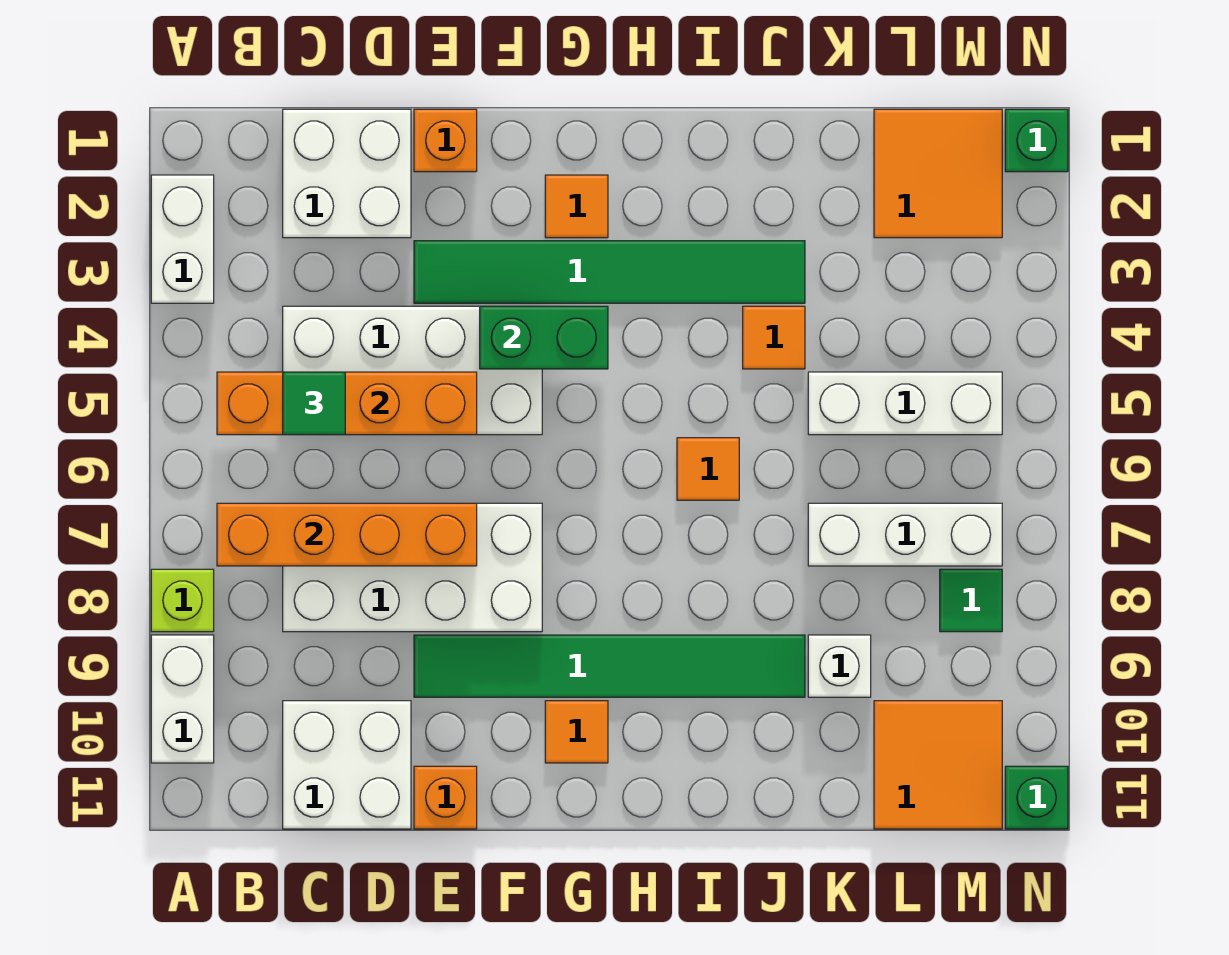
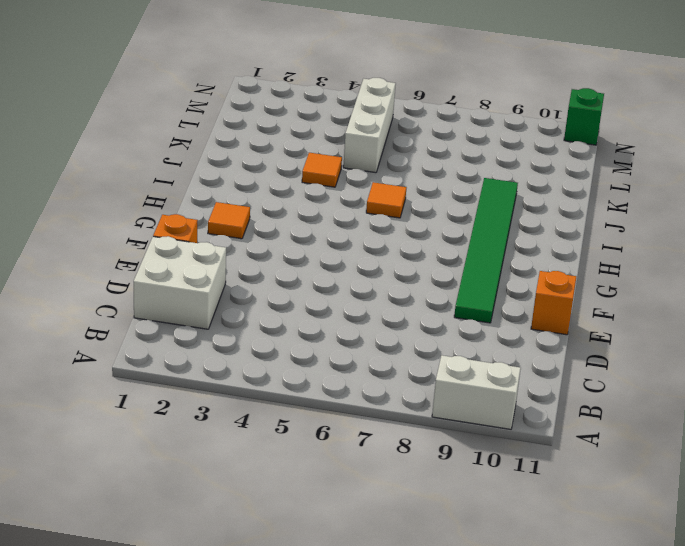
none -> white brick A2:A3 level 1
none -> lime brick A8 level 1
none -> white brick C4:F5 level 1

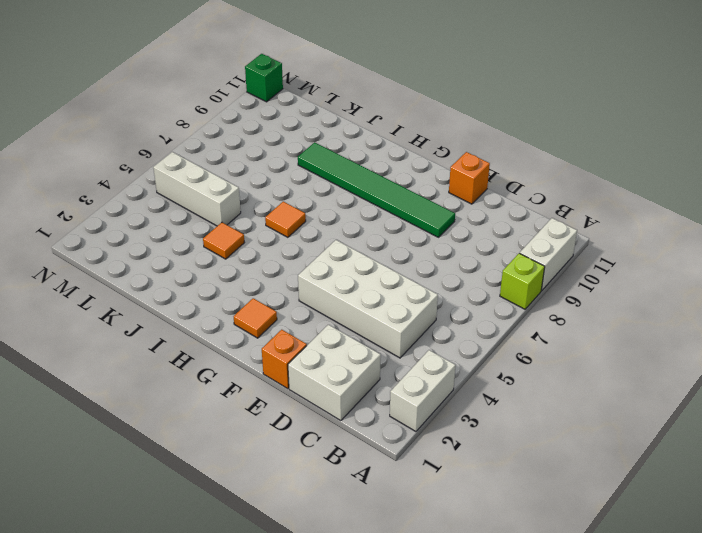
none -> white brick C7:F8 level 1
none -> white brick C10:D11 level 1
none -> green tile E3:J3 level 1

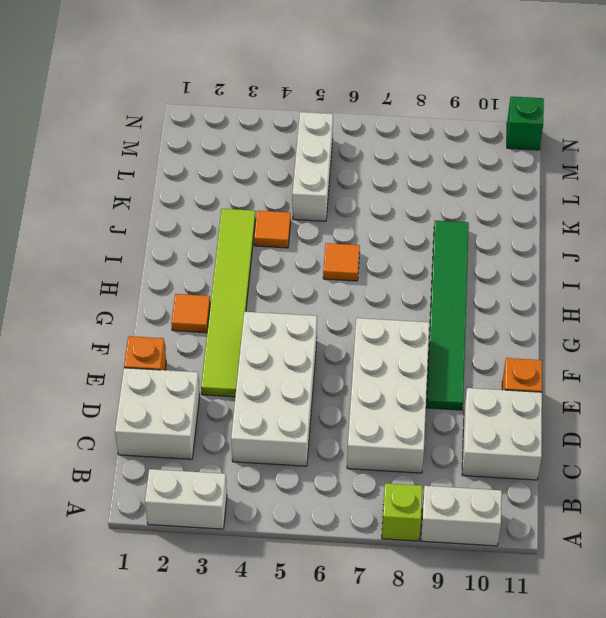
lime tile E3:J3 level 1 -> green tile E3:J3 level 1
none -> orange tile G10 level 1
none -> white brick K7:M7 level 1
none -> white brick K9 level 1

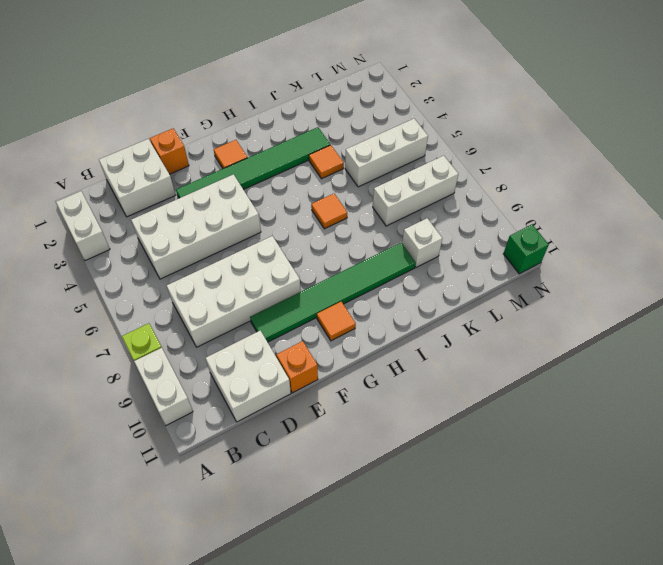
none -> orange tile L1:M2 level 1
none -> orange tile L10:M11 level 1
none -> green tile M8 level 1

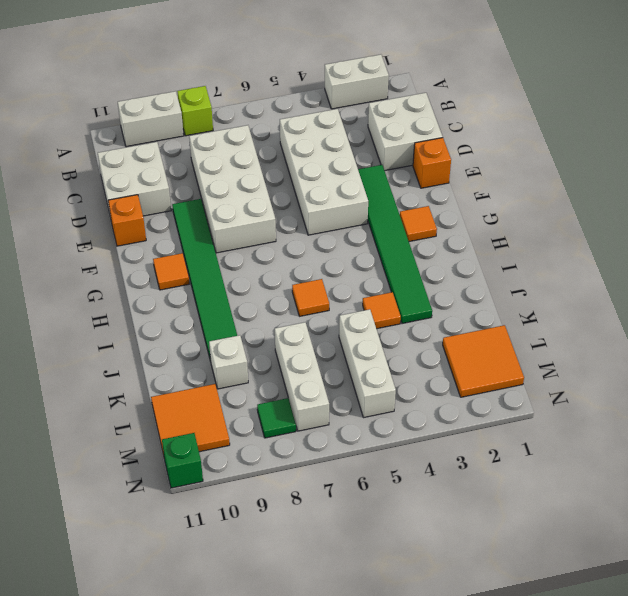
none -> green brick N1 level 1
none -> orange brick B5:E5 level 2
none -> orange brick B7:E7 level 2

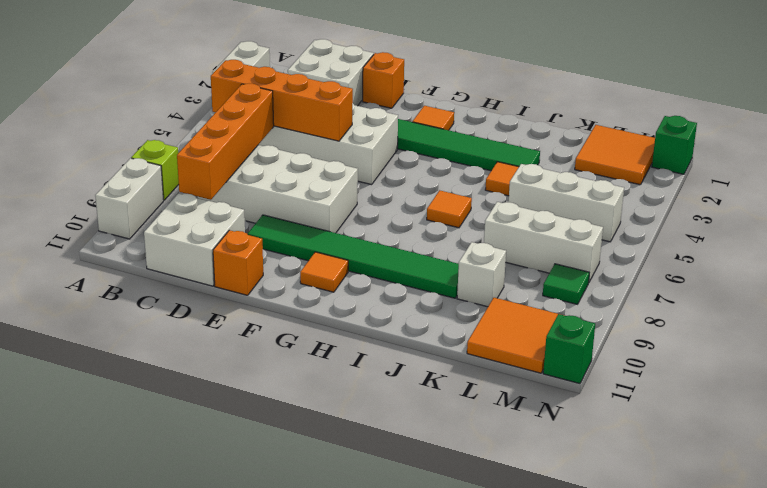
orange brick C6:C9 level 2 -> orange brick B7:E7 level 2
none -> green brick F4:G4 level 2
none -> green tile C5 level 3

